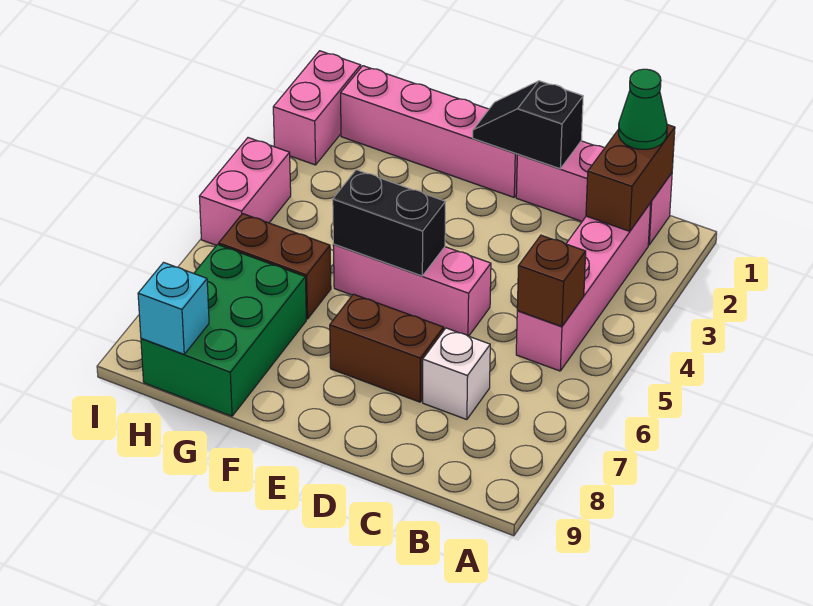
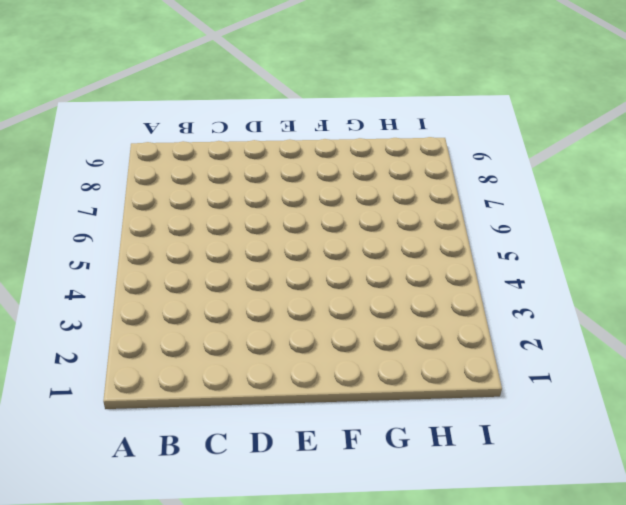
none -> pink brick B1:D1 level 1
none -> pink brick B2:B5 level 1
none -> white brick C7 level 1

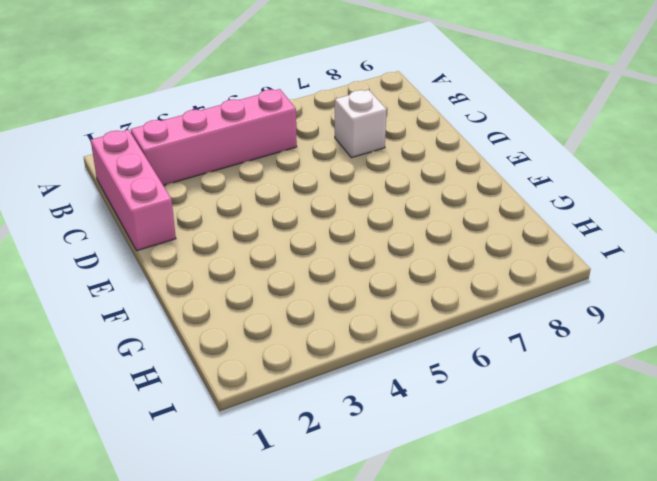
none -> pink brick D5:F5 level 1
none -> brown brick D7:E7 level 1
none -> pink brick E1:H1 level 1

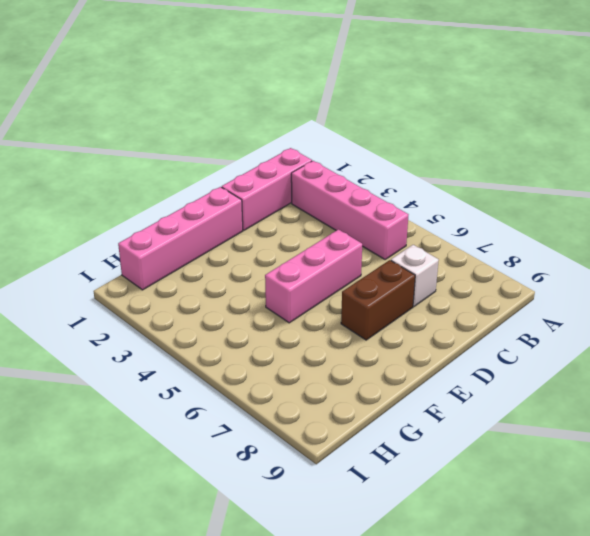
none -> brown brick G6:H6 level 1
none -> green brick G7:H9 level 1
none -> pink brick I1:I2 level 1

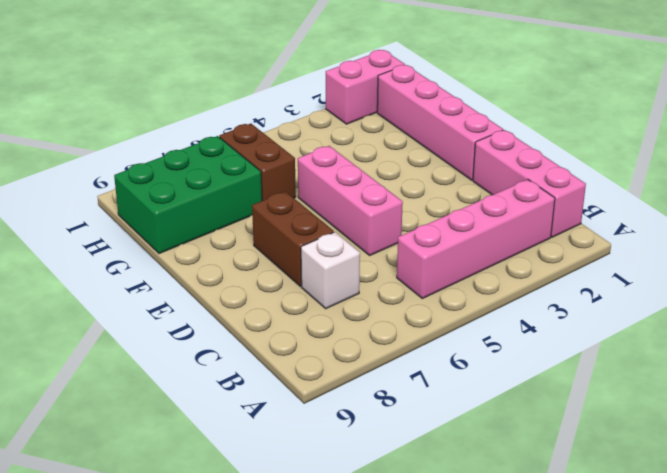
none -> pink brick I4:I5 level 1
none -> brown brick B1:B2 level 2
none -> brown brick B5 level 2

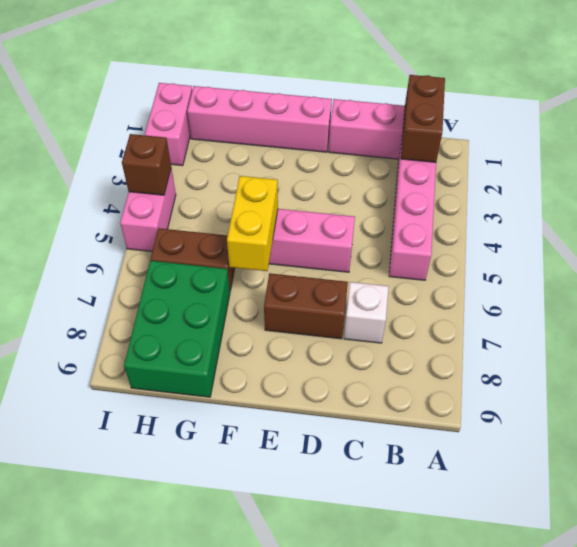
yellow brick F5:F6 level 2 -> black brick E5:F5 level 2
brown brick I4 level 2 -> brown brick B5 level 2
none -> black slope D1:E1 level 2 top D
none -> cyan brick H9 level 2
none -> green cone B1 level 3

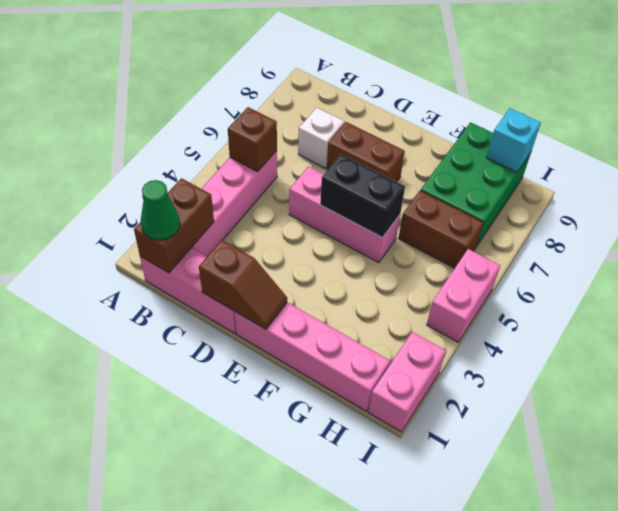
brown slope D1:E1 level 2 top D -> black slope D1:E1 level 2 top D

